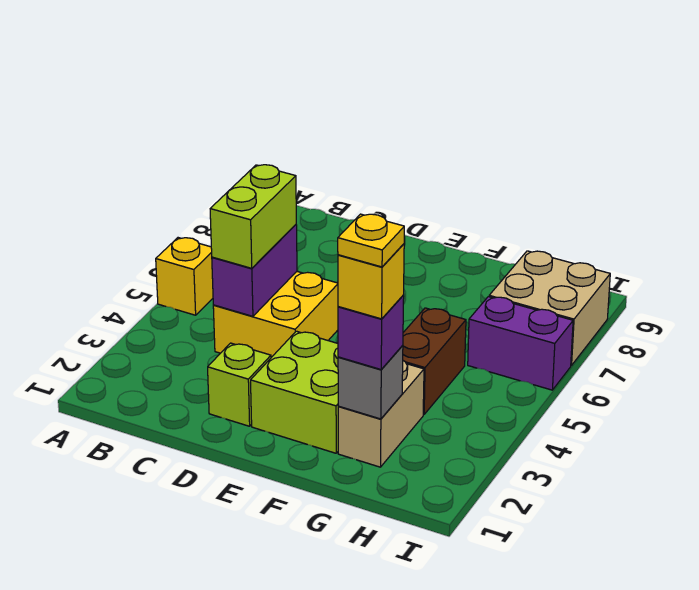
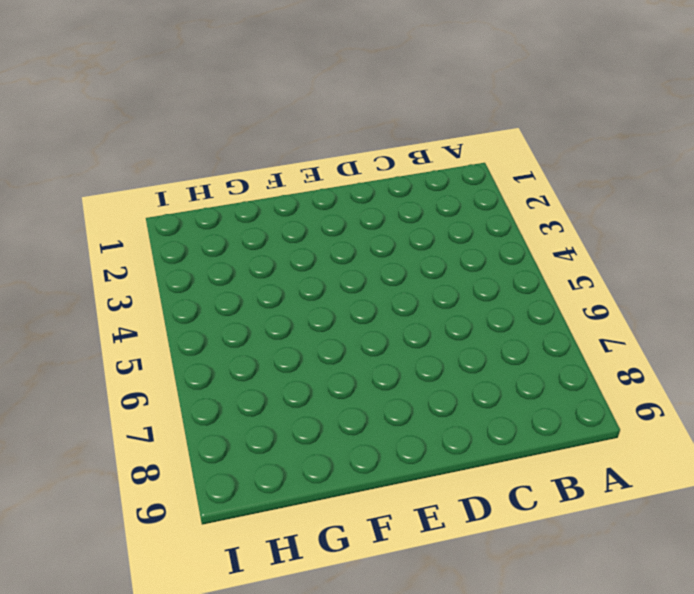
none -> yellow brick A5 level 1
none -> yellow brick C4:D5 level 1
none -> lime brick D2 level 1

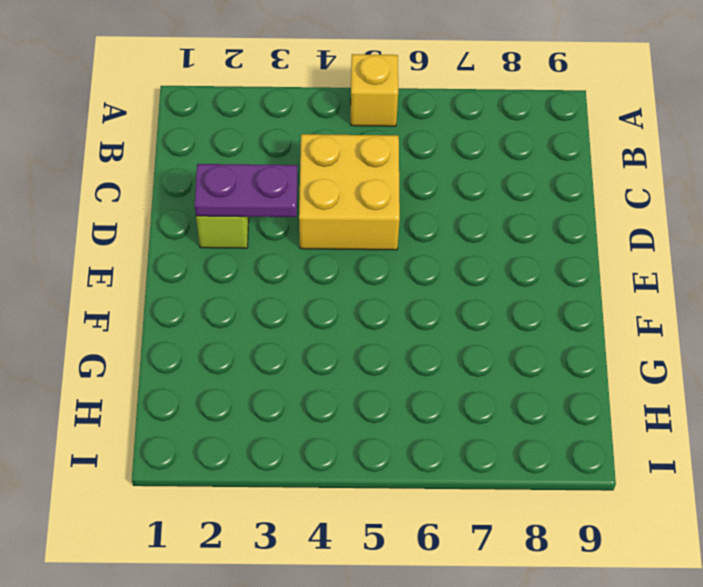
purple plate D2:D3 level 2 -> none
none -> lime brick E2:F3 level 1
none -> tan brick G2:G3 level 1
none -> brown brick G4:G5 level 1

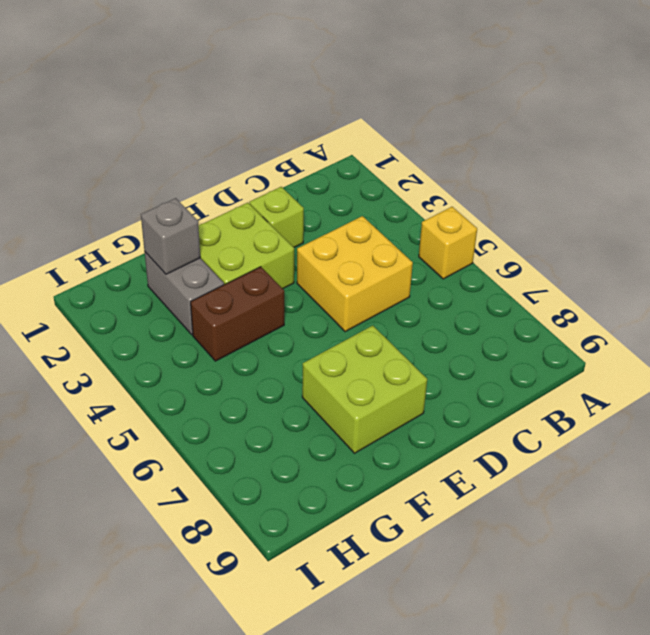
lime brick E7:F8 level 1 -> none
brown brick F4:G4 level 1 -> brown brick G4:G5 level 1
grey brick G2:G3 level 1 -> tan brick G2:G3 level 1
none -> purple brick H6:I6 level 1
none -> tan brick H7:I8 level 1
none -> purple brick C4:C5 level 2

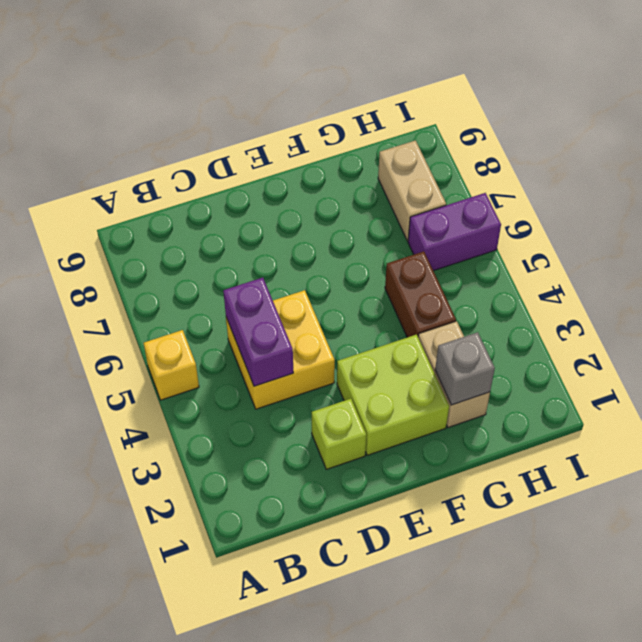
tan brick H7:H8 level 1 -> tan brick H7:I8 level 1
none -> lime brick C4:C5 level 3
none -> purple brick G2 level 3
none -> yellow brick G2 level 4

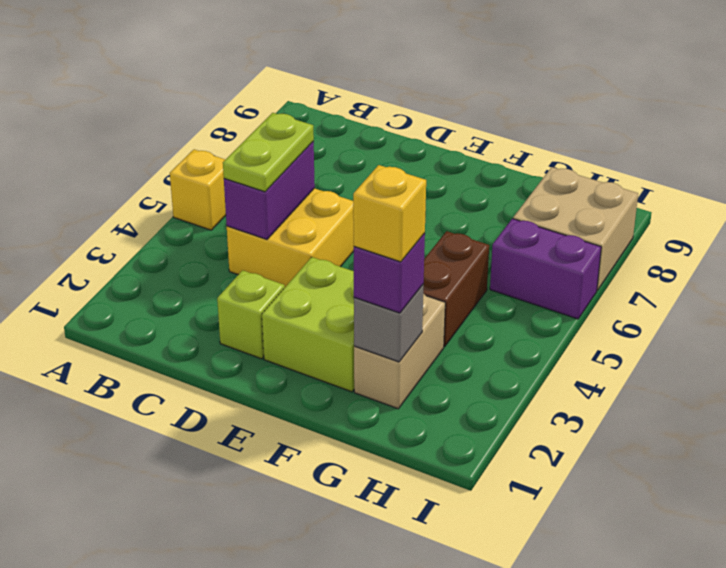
lime plate C4:C5 level 3 -> lime brick C4:C5 level 3
none -> yellow plate G2 level 5

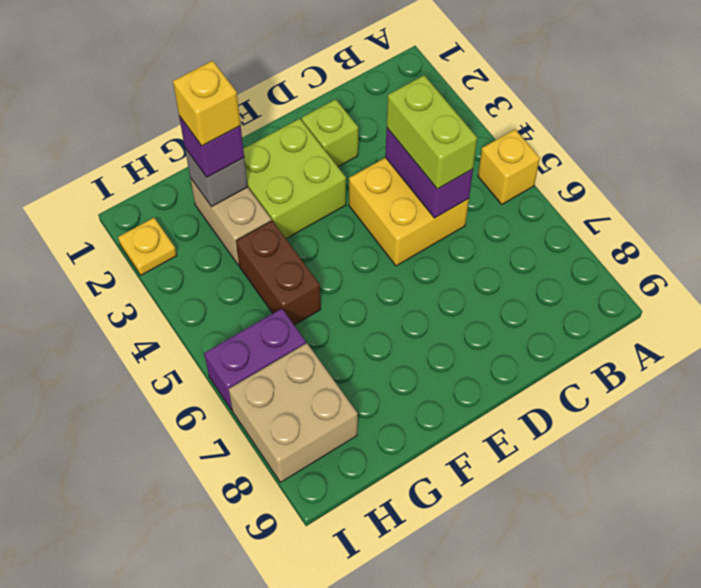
yellow plate I2 level 1 -> yellow plate G2 level 5

